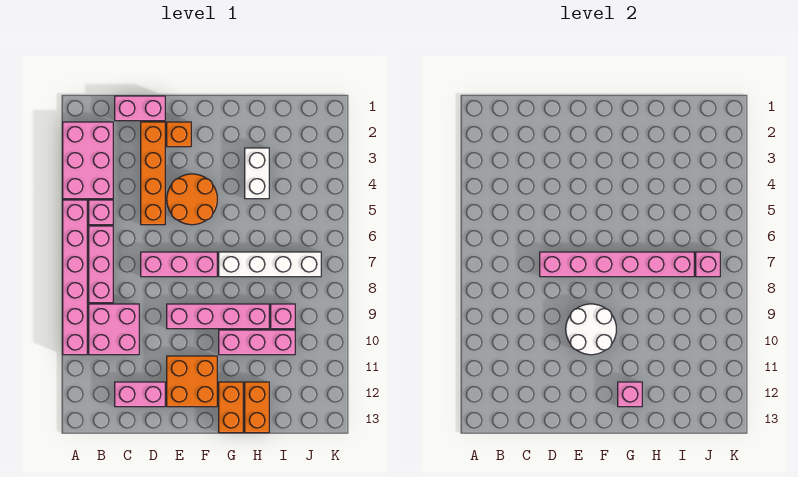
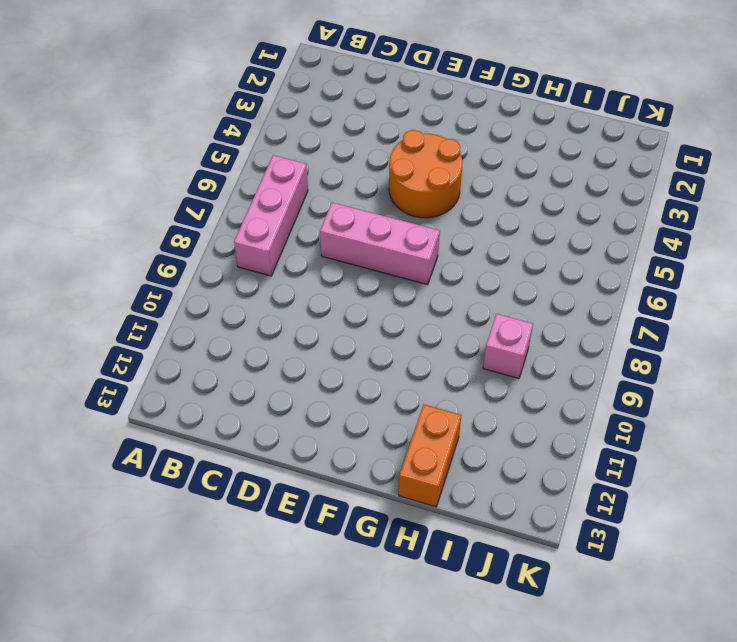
none -> pink brick A2:B4 level 1
none -> pink brick A5:A10 level 1
none -> pink brick B5 level 1

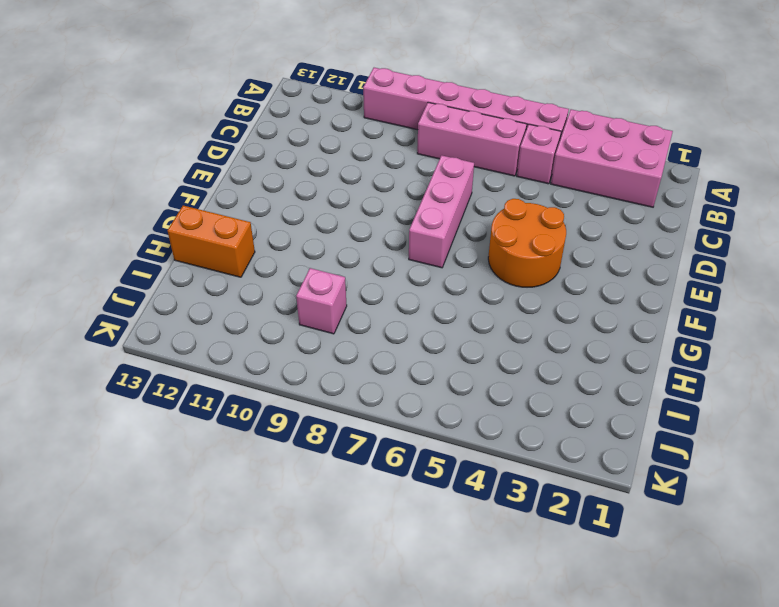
none -> pink brick B9:C10 level 1
none -> pink brick C1:D1 level 1
none -> pink brick C12:D12 level 1

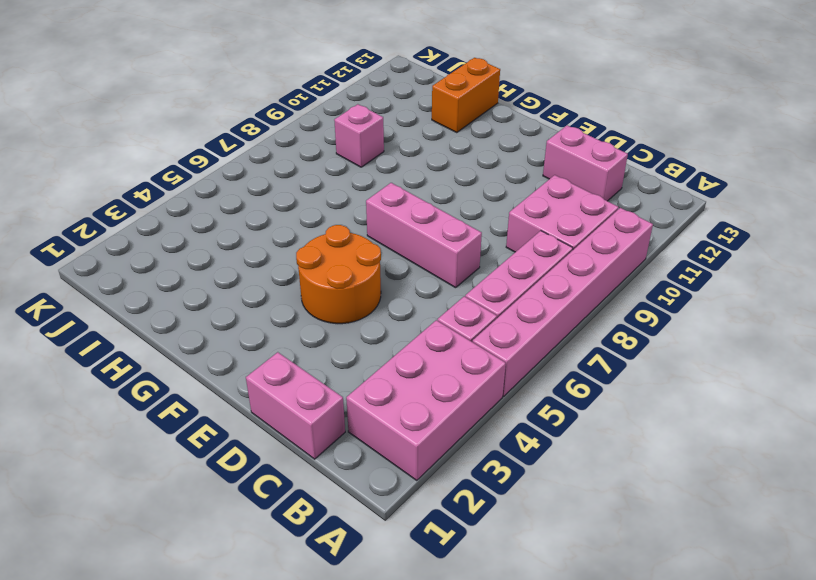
none -> orange brick D2:D5 level 1
none -> orange brick E2 level 1
none -> pink brick E9:H9 level 1

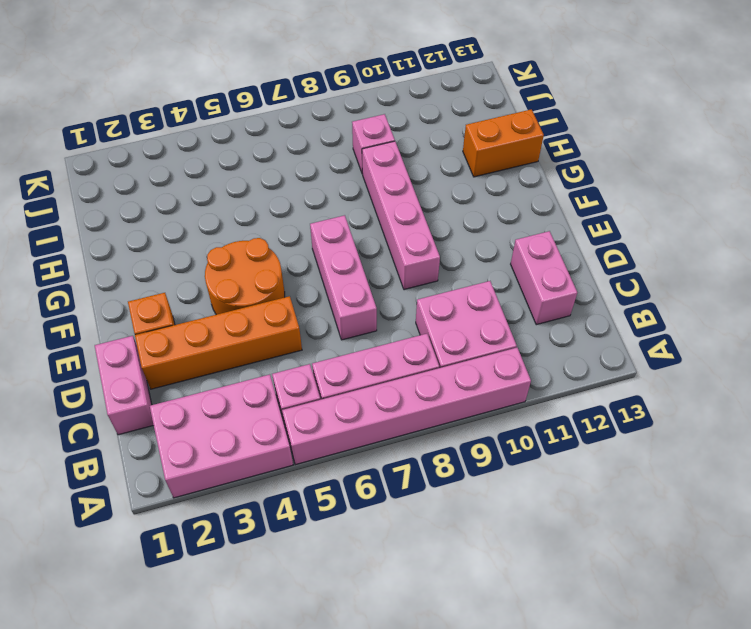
none -> orange brick E11:F12 level 1
none -> white brick G7:J7 level 1
none -> pink brick G10:I10 level 1

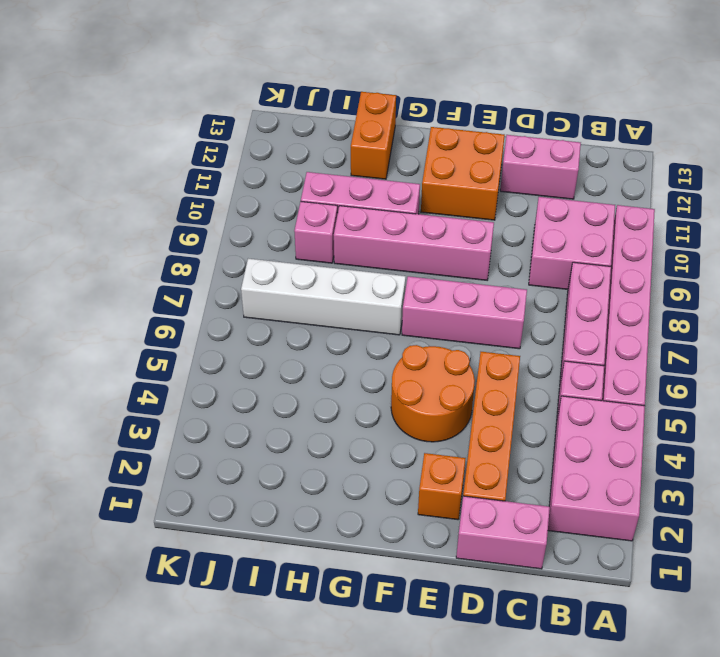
none -> orange brick G12:G13 level 1
none -> white brick H3:H4 level 1
none -> pink brick D7:I7 level 2

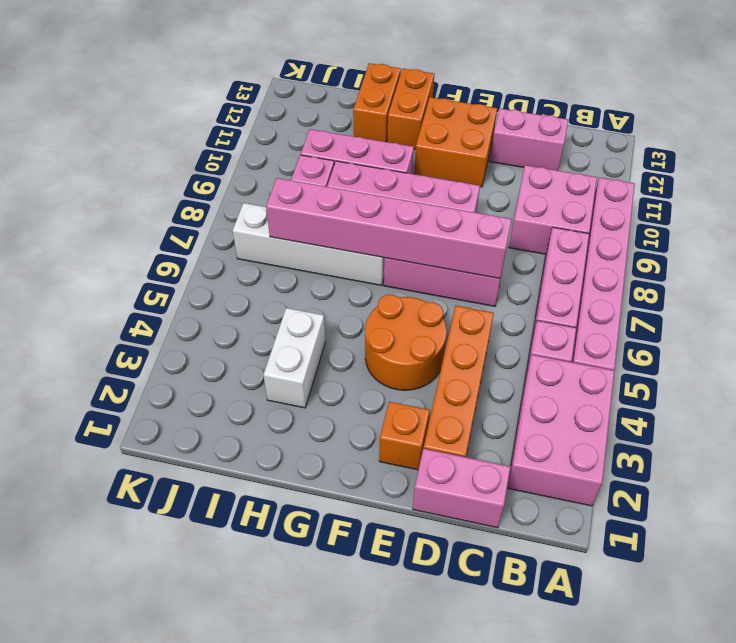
none -> white round brick E9:F10 level 2
none -> pink brick G12 level 2
none -> pink brick J7 level 2

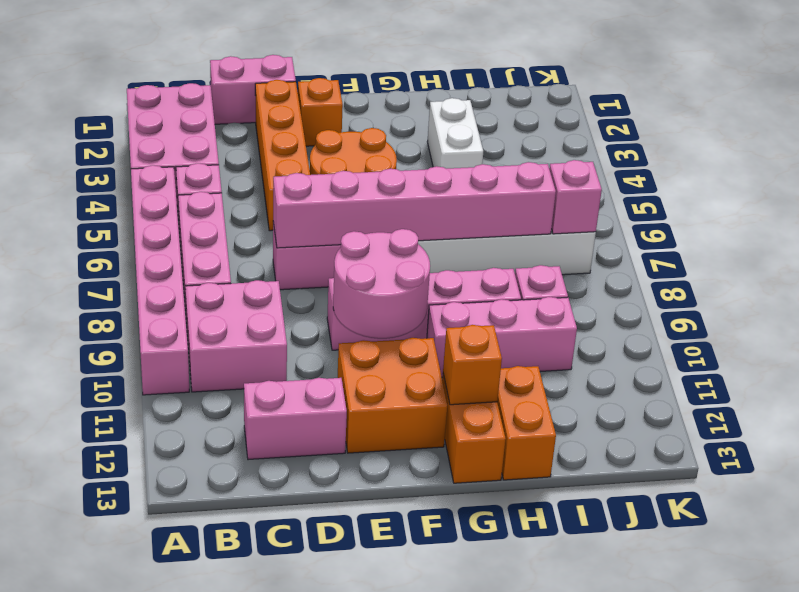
pink round brick E9:F10 level 2 -> white round brick E9:F10 level 2
orange brick G12 level 2 -> pink brick G12 level 2

